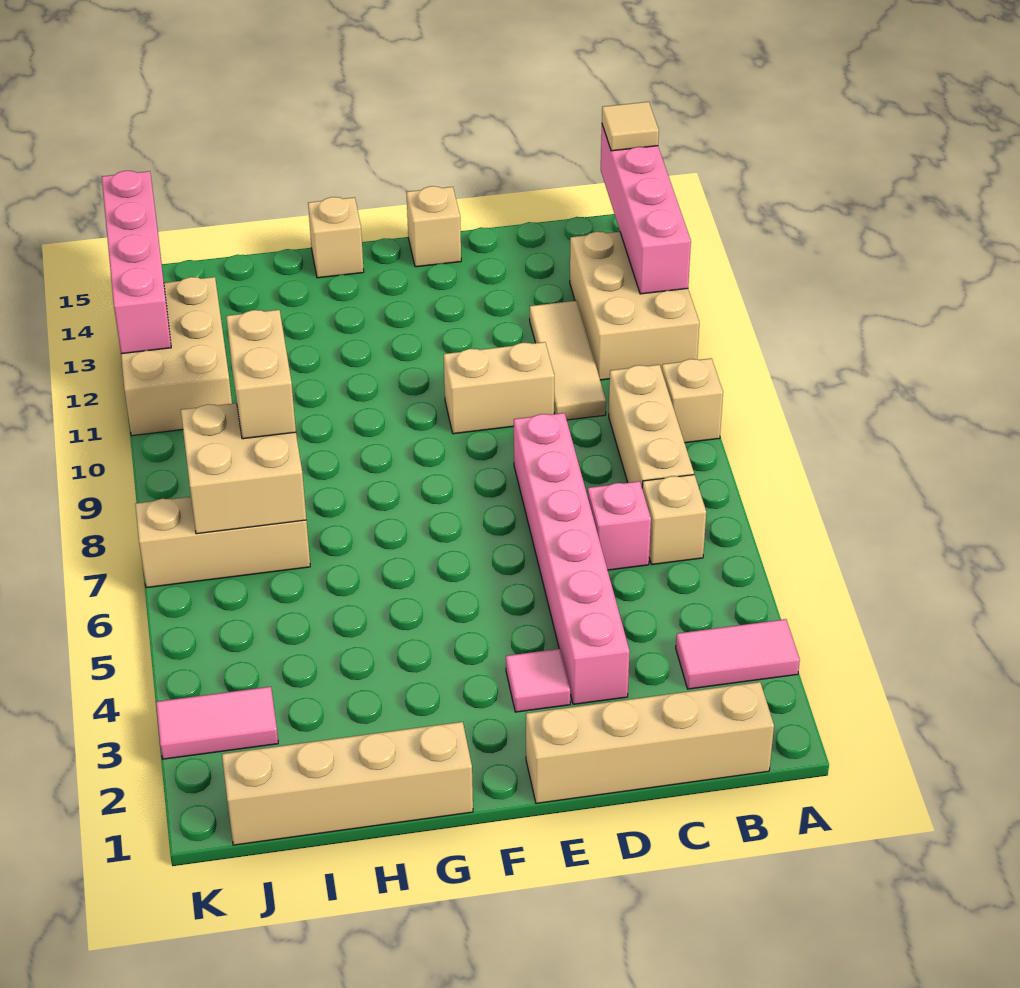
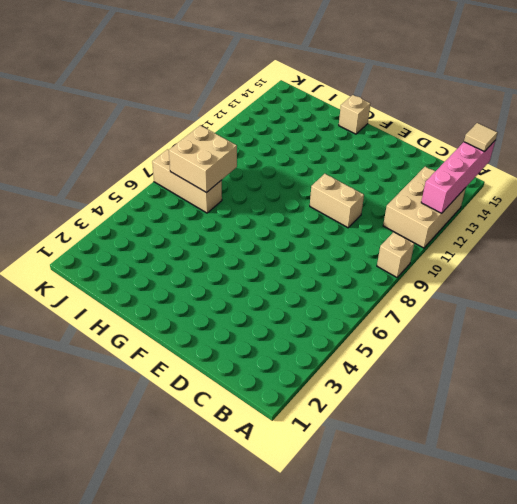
none -> pink tile A3:B3 level 1
none -> tan brick B1:E1 level 1
none -> tan brick B6 level 1

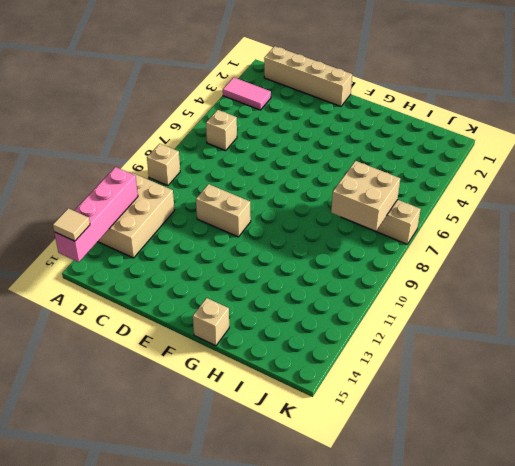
none -> tan brick B7:B9 level 1
none -> pink brick C6 level 1
none -> tan tile C10:C12 level 1

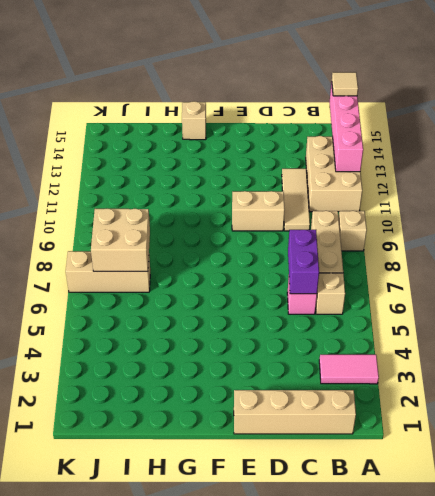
purple brick C6:C7 level 2 -> none
none -> pink brick D3:D8 level 1
none -> pink tile E3 level 1
none -> tan brick E15 level 1

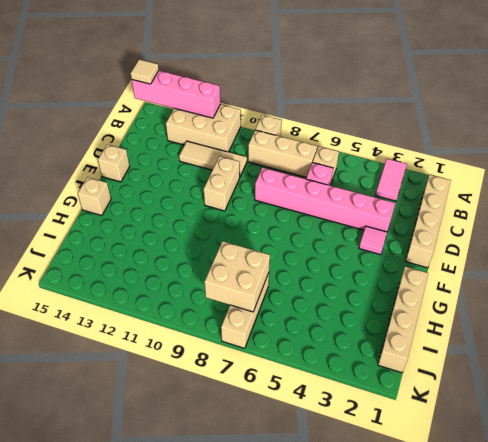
none -> pink tile J3:K3 level 1
none -> tan brick J11:K13 level 1
none -> pink brick K12:K15 level 2

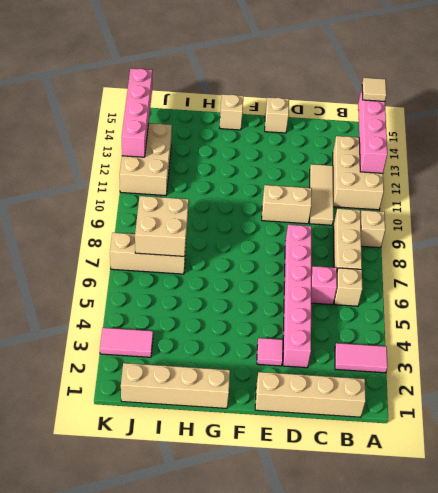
none -> tan brick I8:I9 level 3

